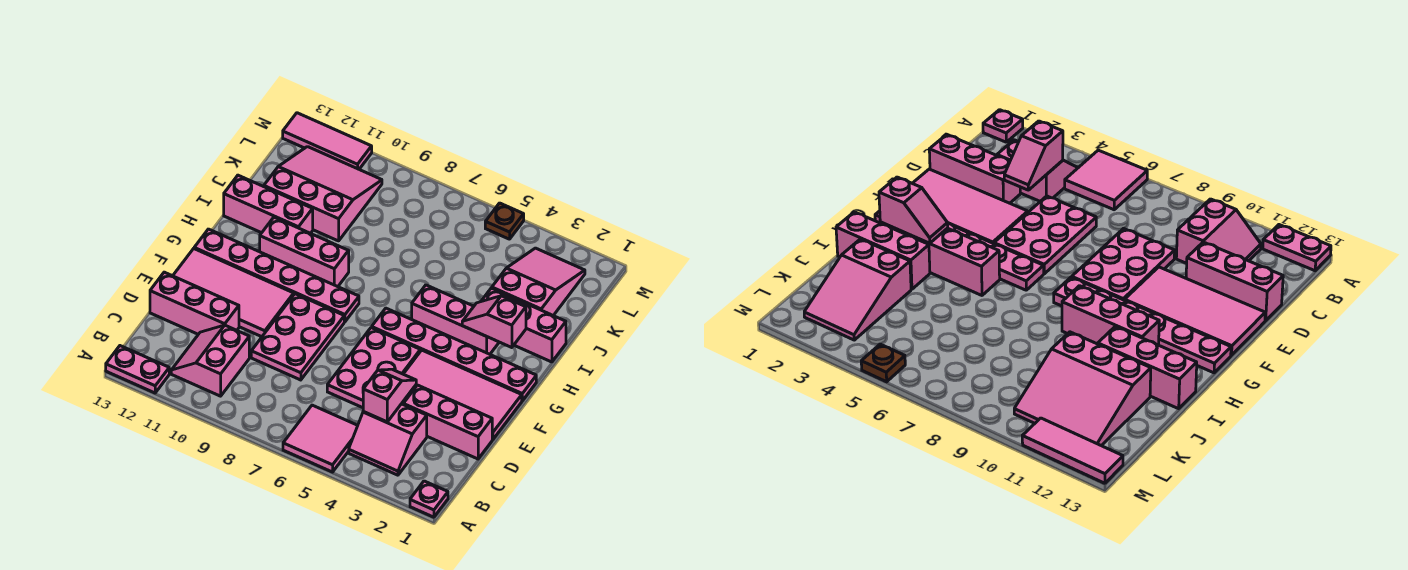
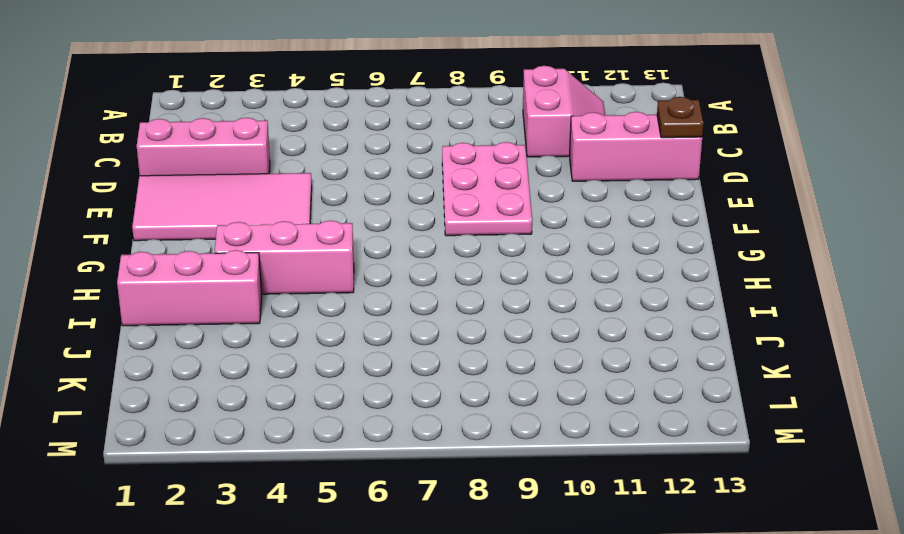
brown plate D13 level 2 -> brown plate M5 level 1
none -> pink plate A1 level 1
none -> pink tile A5:B6 level 1
none -> pink plate A12:A13 level 1

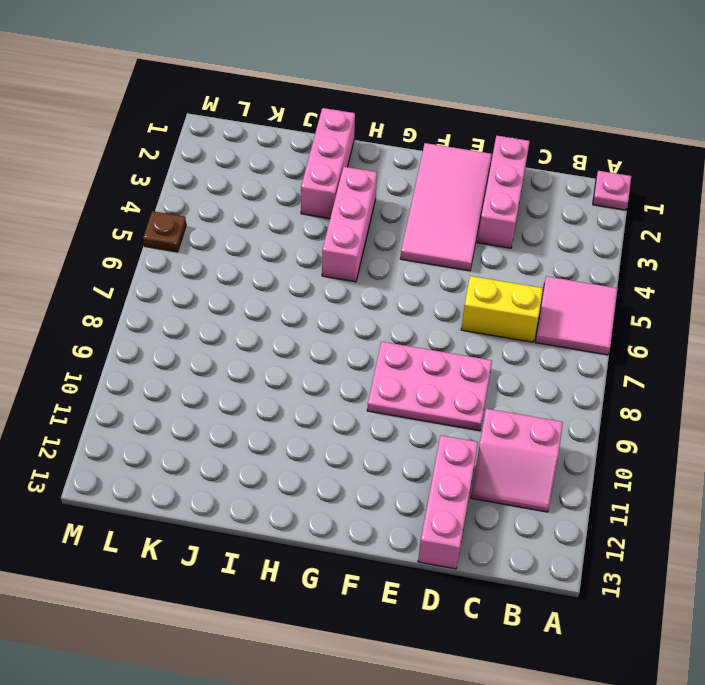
yellow brick C6:D6 level 1 -> pink plate D5:F6 level 1
none -> pink plate A12:A13 level 1
none -> pink slope B3:C4 level 1 top C
none -> pink tile E10:F13 level 1

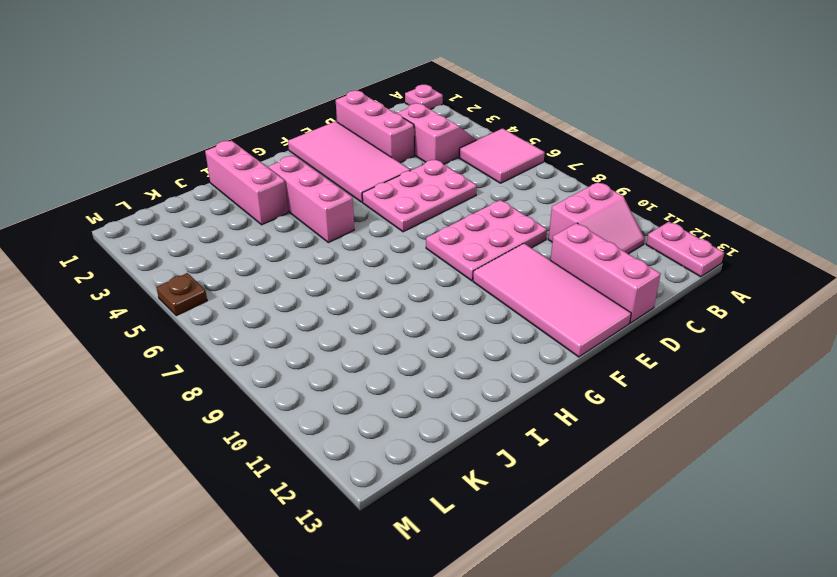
none -> pink plate G1:G6 level 1
none -> pink plate G8:G13 level 1
none -> pink brick H9:H11 level 1

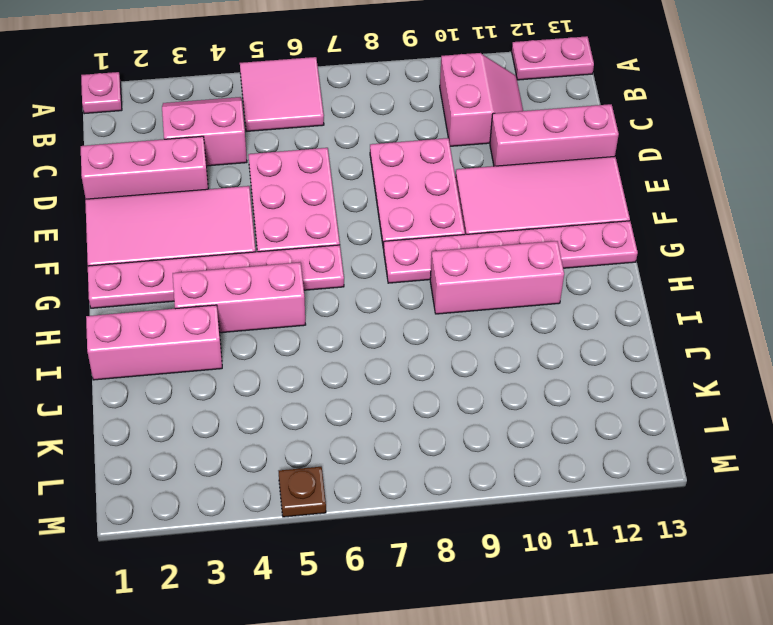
none -> pink brick I11:I13 level 1
none -> pink slope J2:L3 level 1 top J
none -> pink slope J10:L12 level 1 top J

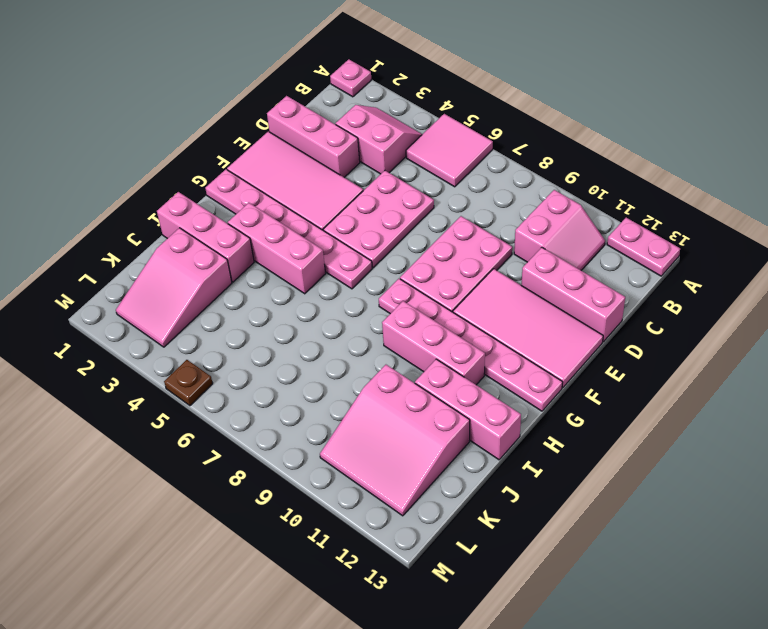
none -> pink tile M11:M13 level 1
none -> pink slope C4:D4 level 2 top C
none -> pink slope H2:H3 level 2 top 2

